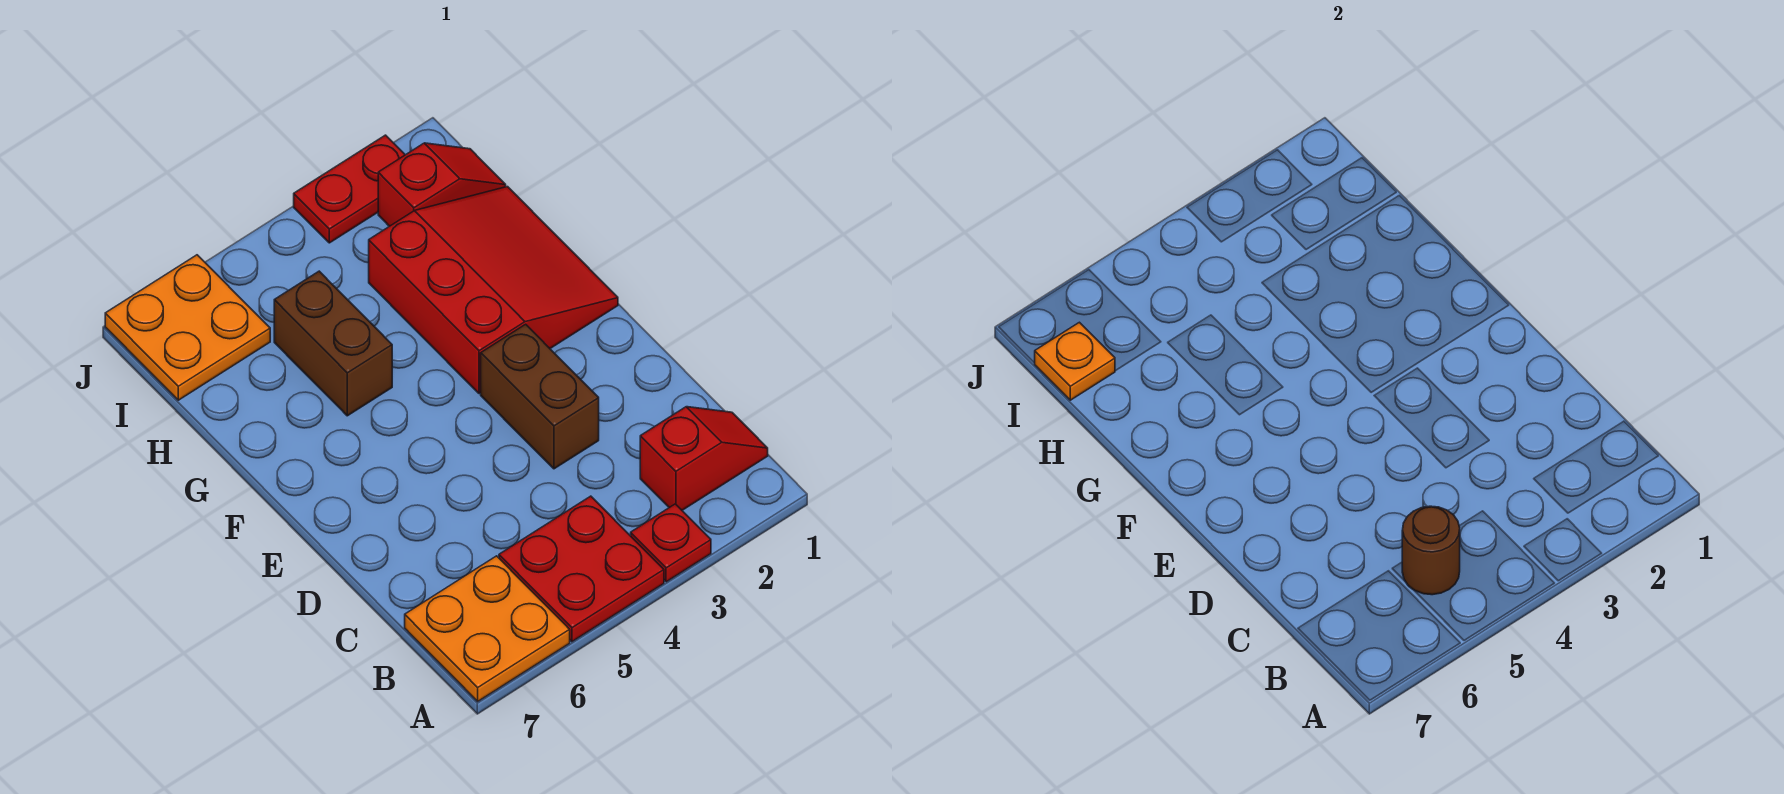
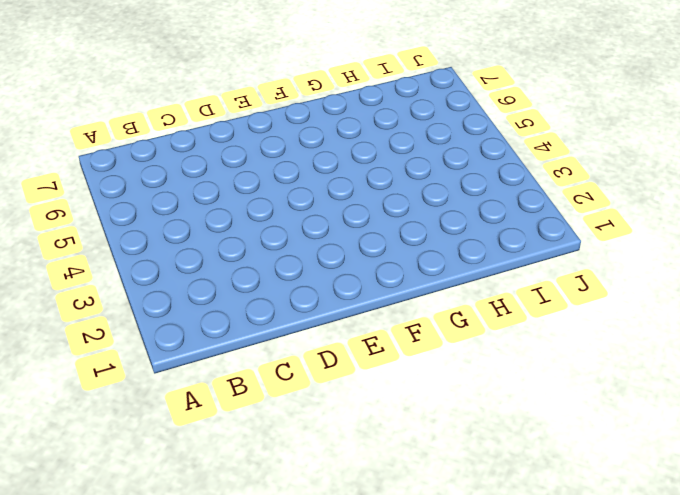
none -> red plate A3 level 1
none -> red plate A4:B5 level 1
none -> orange plate A6:B7 level 1

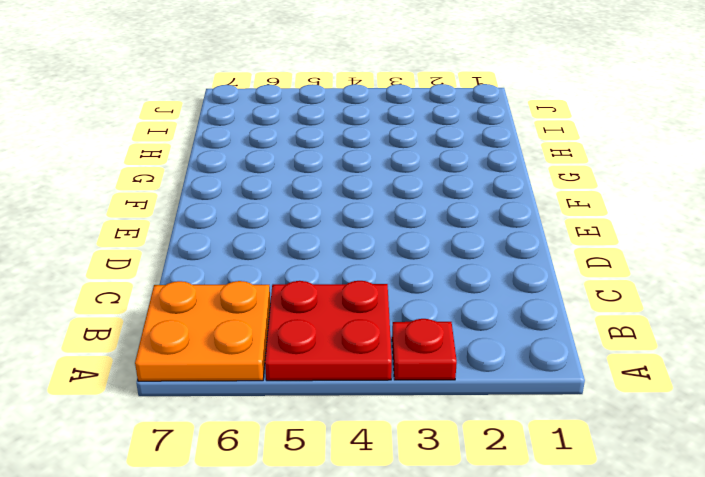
none -> red slope B1:B2 level 1 top 2
none -> brown brick D3:E3 level 1
none -> red slope F1:H3 level 1 top 3

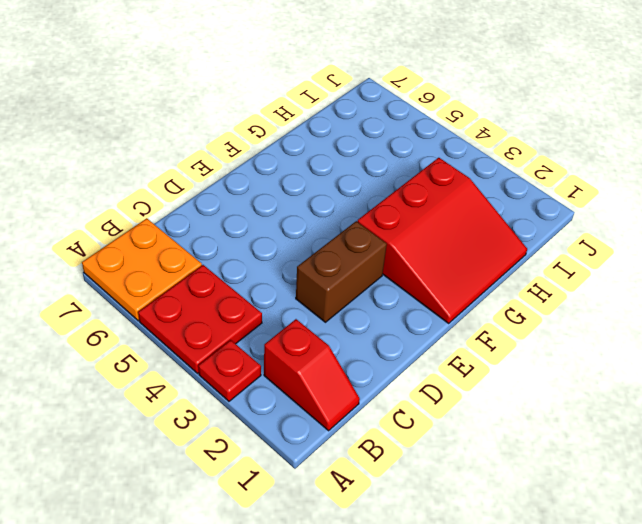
none -> brown brick G5:H5 level 1
none -> red slope I1:I2 level 1 top 2
none -> orange plate I6:J7 level 1

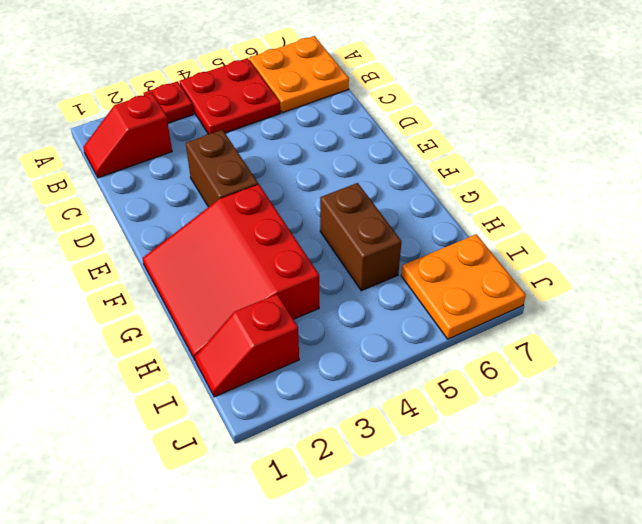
none -> red plate J2:J3 level 1
none -> brown round brick B5 level 2
none -> orange plate I7 level 2

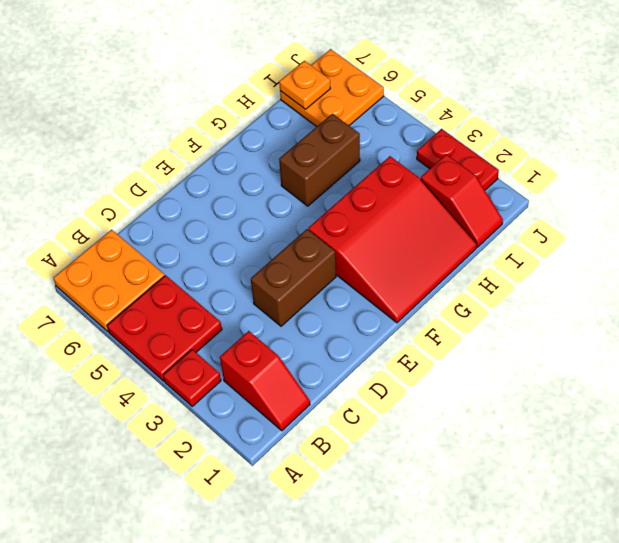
none -> brown round brick B5 level 2

